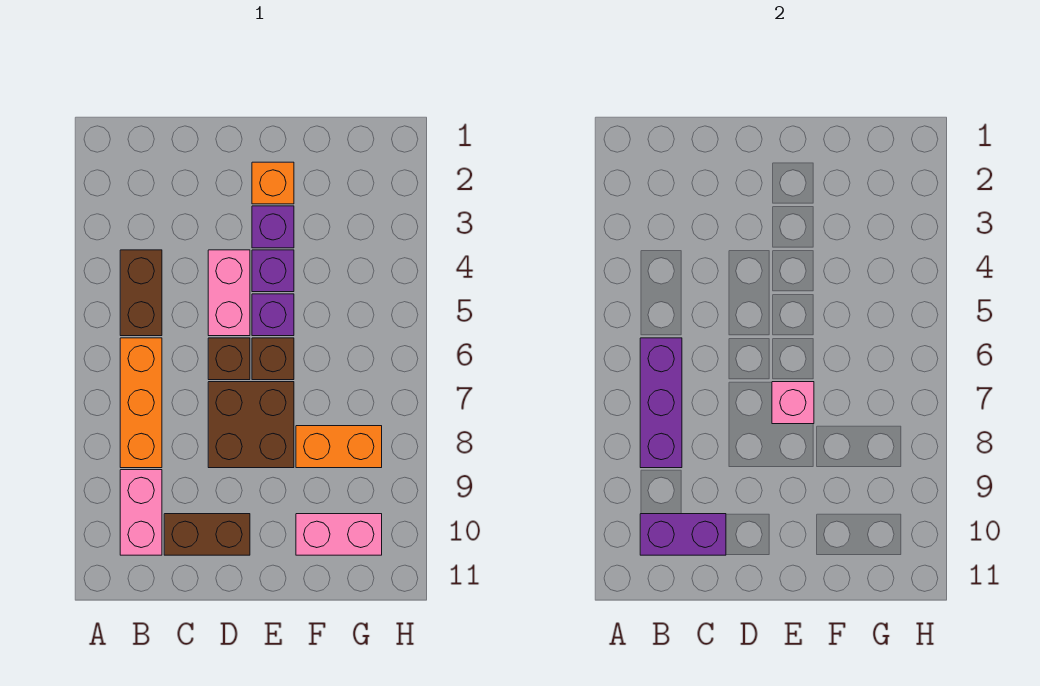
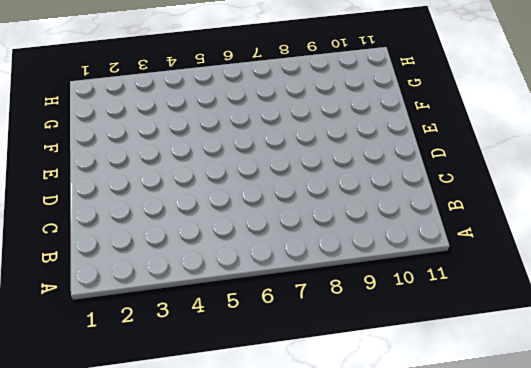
none -> brown brick B4:B5 level 1
none -> orange brick B6:B8 level 1
none -> pink brick B9:B10 level 1

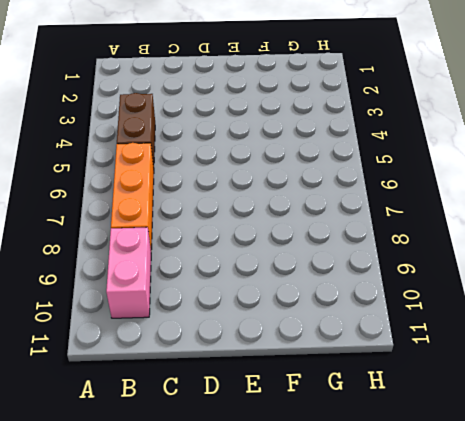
none -> brown brick C10:D10 level 1
none -> pink brick D4:D5 level 1
none -> brown brick D6 level 1

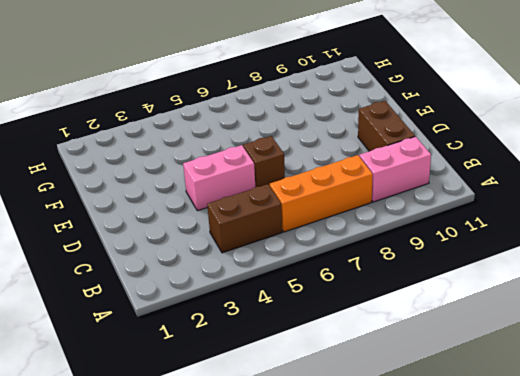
none -> brown brick D7:E8 level 1
none -> orange brick E2 level 1
none -> purple brick E3 level 1

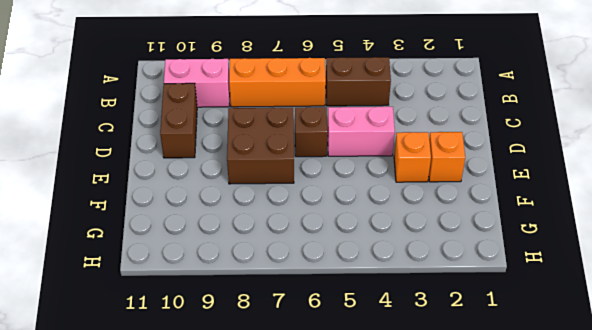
orange brick E3 level 1 -> purple brick E3 level 1
none -> purple brick E4 level 1
none -> purple brick E5 level 1
none -> brown brick E6 level 1

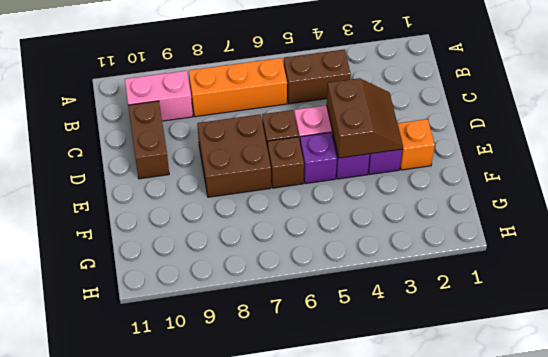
brown slope D3:E4 level 2 top 4 -> none
none -> orange brick F8:G8 level 1
none -> pink brick F10:G10 level 1
none -> purple brick B6:B8 level 2

